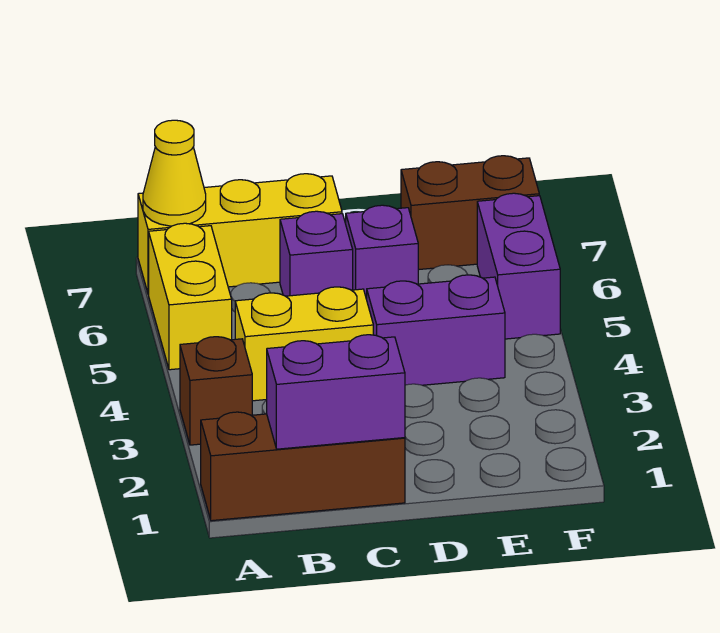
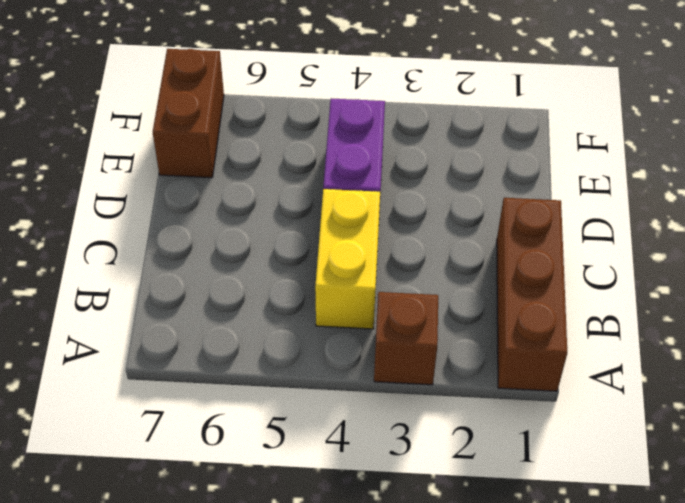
none -> yellow brick A5:A6 level 1
none -> yellow brick A7:C7 level 1
none -> purple brick C6 level 1

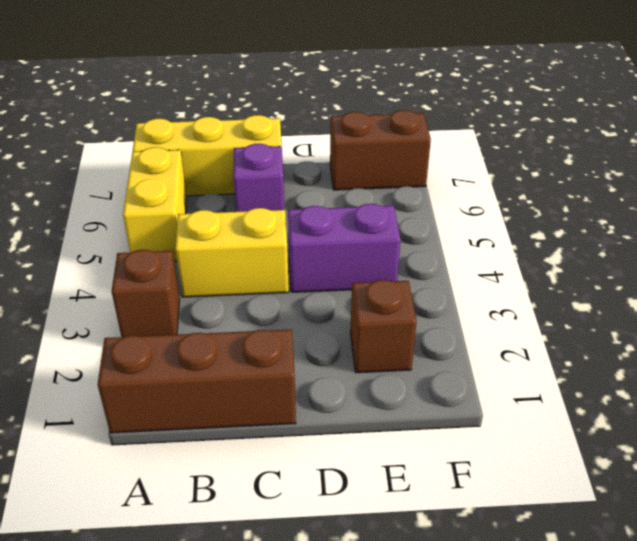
brown brick E2 level 1 -> none
none -> purple brick D6 level 1
none -> purple brick F5:F6 level 1
none -> yellow cone A7 level 2

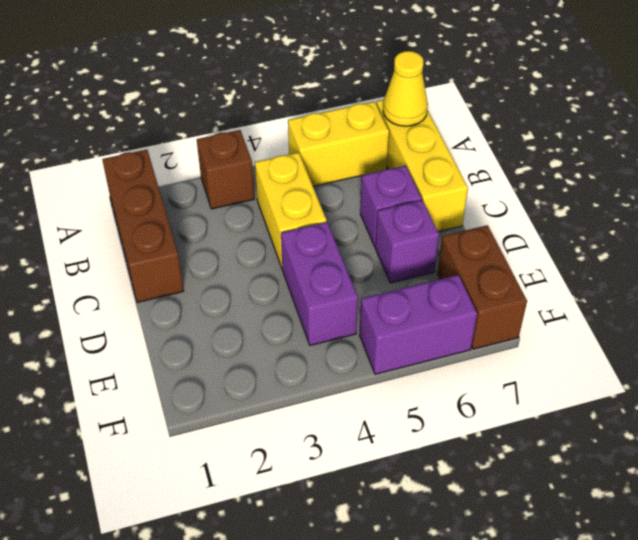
none -> purple brick B1:C1 level 2

